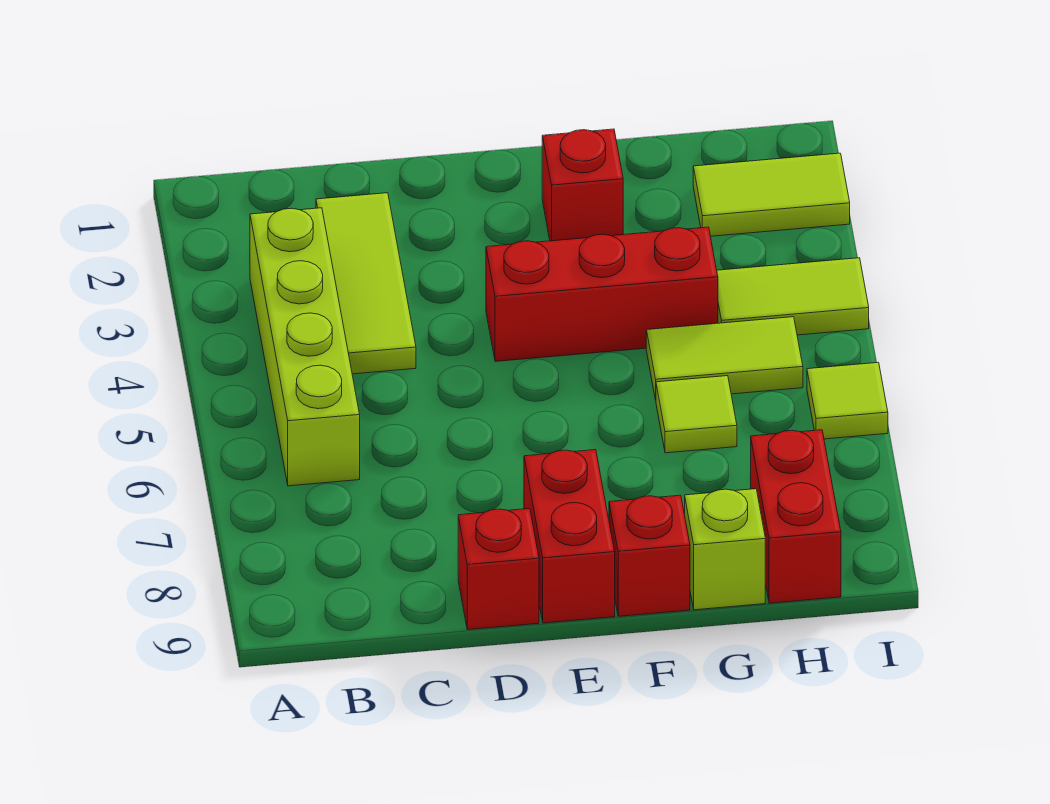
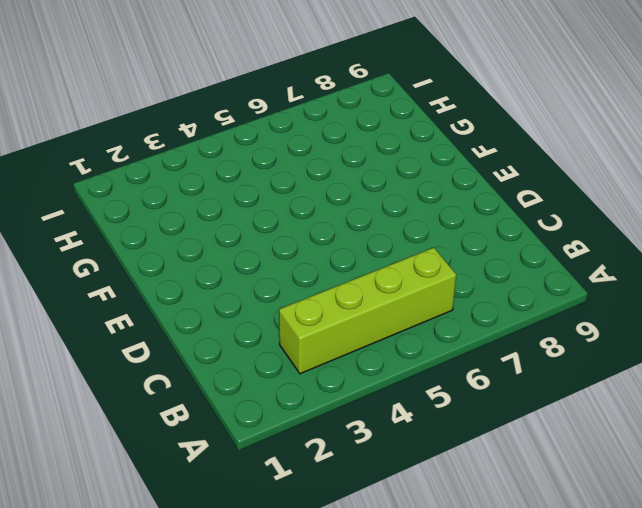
none -> lime tile C2:C4 level 1
none -> red brick D9 level 1
none -> red brick E4:G4 level 1

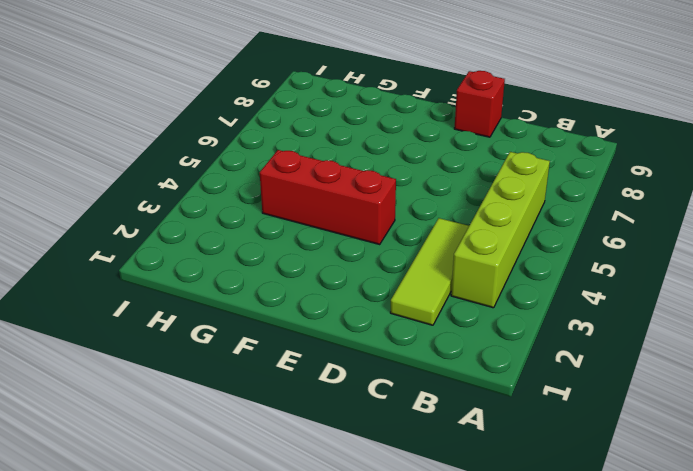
none -> red brick E8:E9 level 1
none -> red brick F2 level 1
none -> red brick F9 level 1

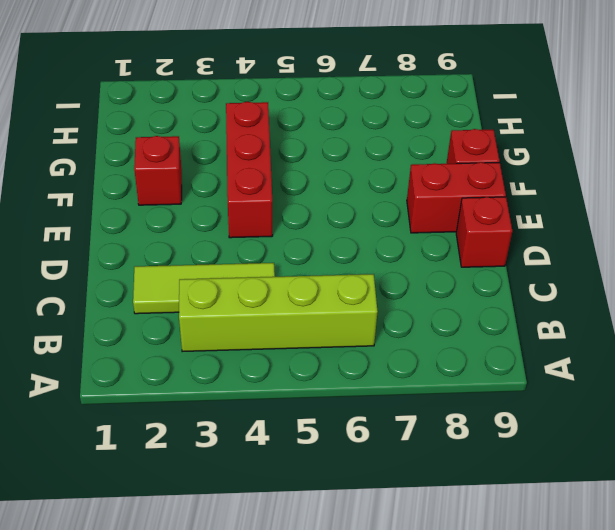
none -> lime tile G5:H5 level 1
none -> lime tile G6 level 1
none -> lime brick G9 level 1

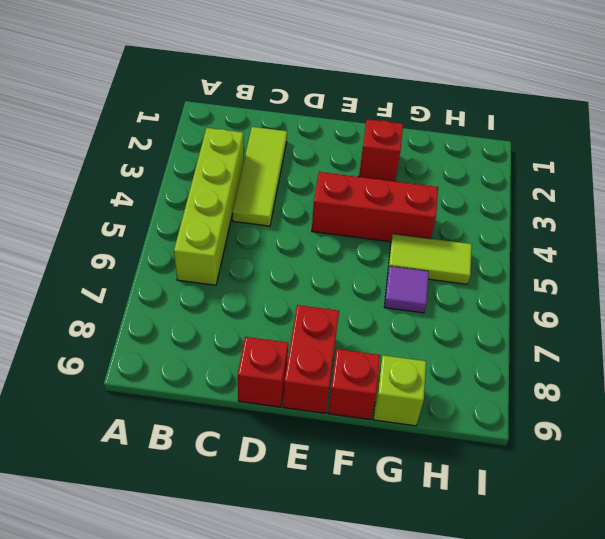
purple tile G6 level 1 -> lime tile G6 level 1
none -> lime tile H2:I2 level 1
none -> lime tile H4:I4 level 1
none -> red brick H8:H9 level 1

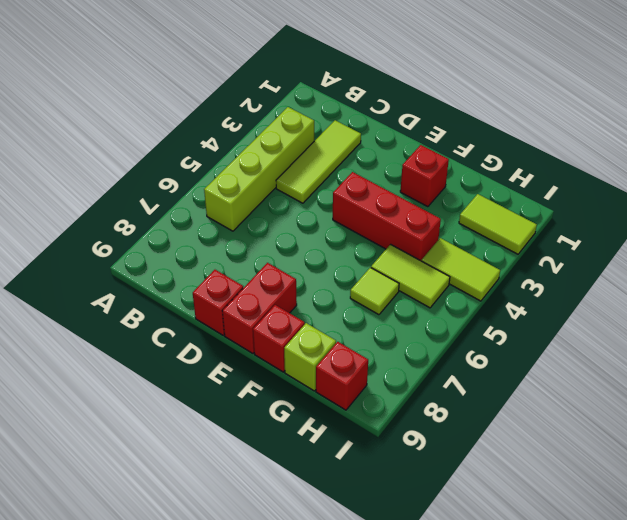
red brick H9 level 1 -> red brick H8:H9 level 1
none -> lime tile I6 level 1

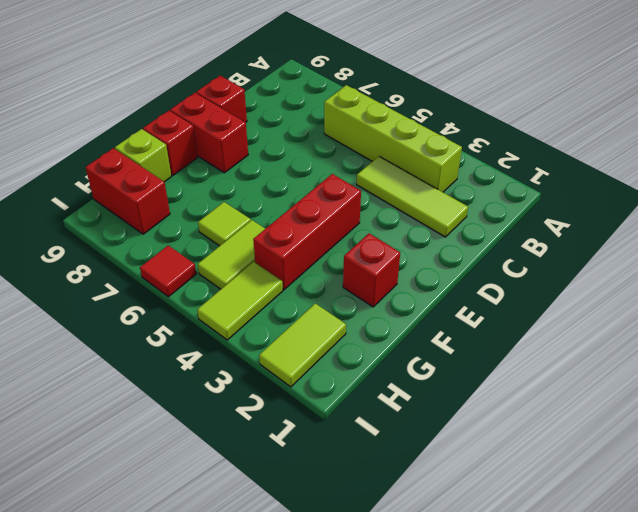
red tile I6 level 1 -> lime tile I6 level 1

